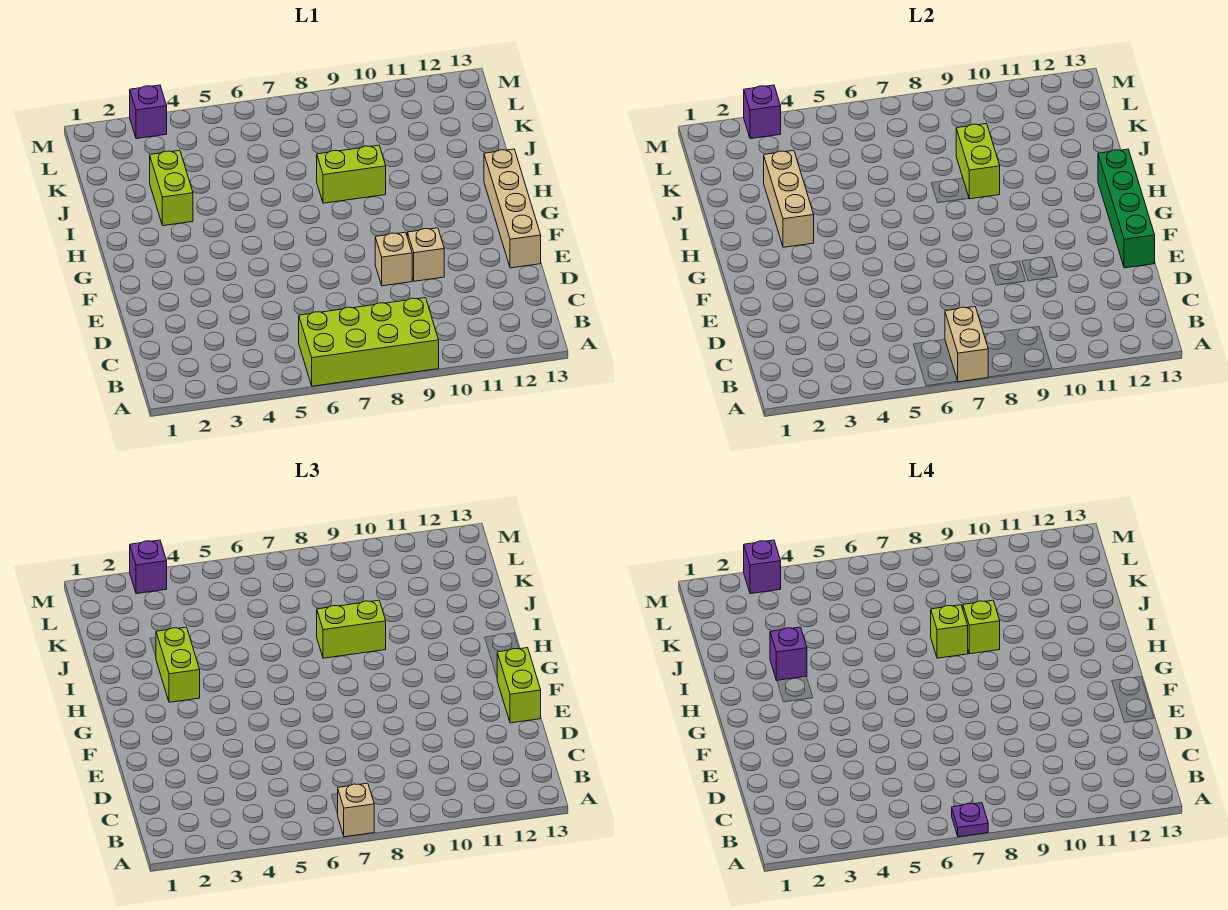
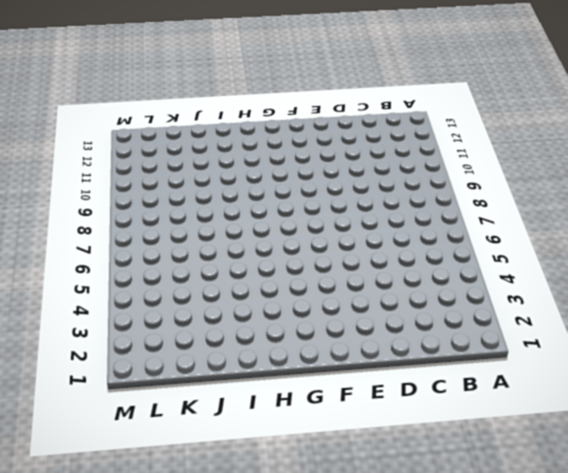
none -> lime brick A6:B9 level 1
none -> tan brick E9 level 1
none -> tan brick E10 level 1

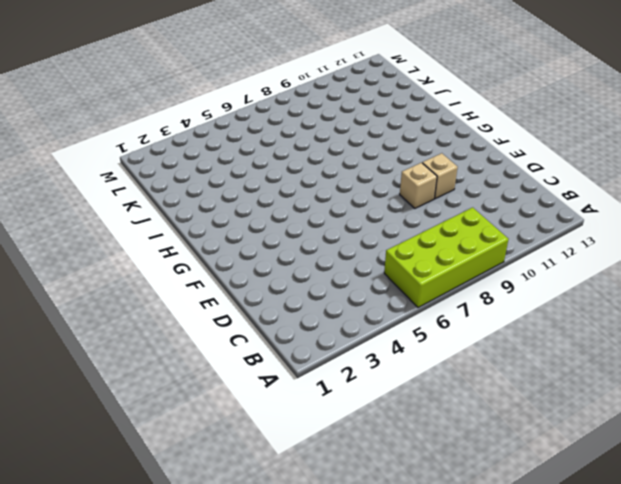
none -> tan brick E13:H13 level 1
none -> lime brick I3:J3 level 1
none -> lime brick I8:I9 level 1

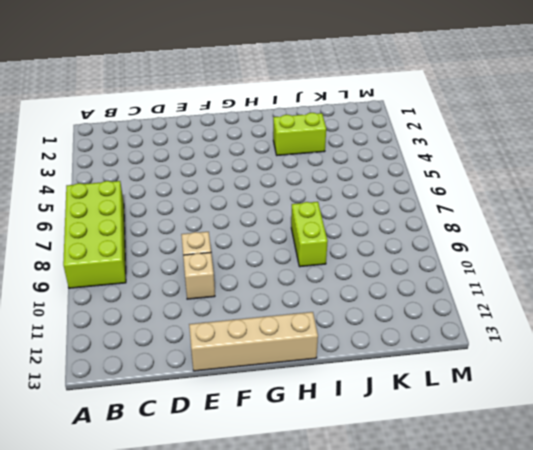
none -> purple brick M3 level 1
none -> tan brick A7:B7 level 2
none -> green brick E13:H13 level 2

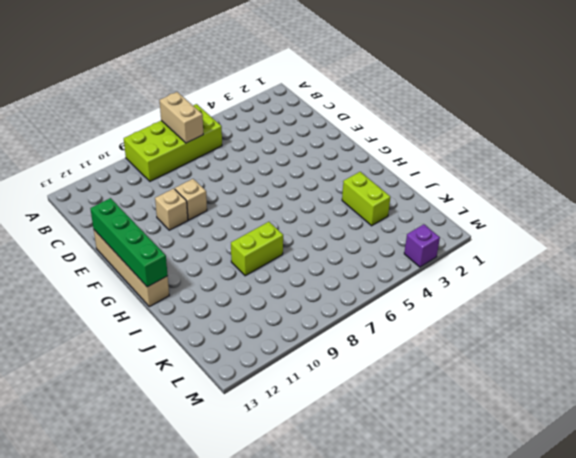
none -> tan brick H3:J3 level 2
none -> lime brick I9:J9 level 2
none -> purple brick M3 level 2

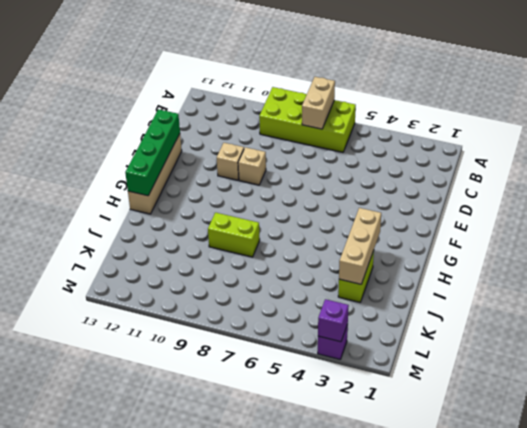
none -> lime brick I9:J9 level 2
none -> tan brick A7 level 3
none -> lime brick E13:F13 level 3

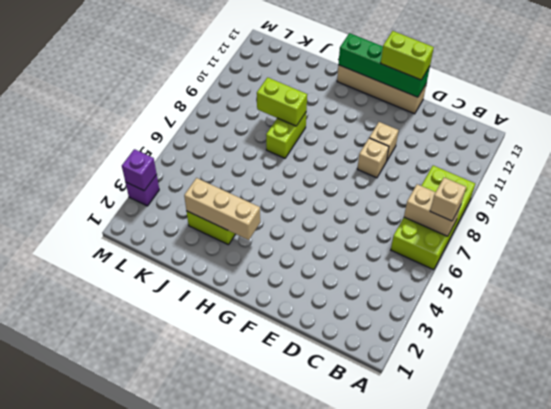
none -> lime brick H3:I3 level 3
none -> lime brick I8:I9 level 3
none -> purple brick M3 level 3

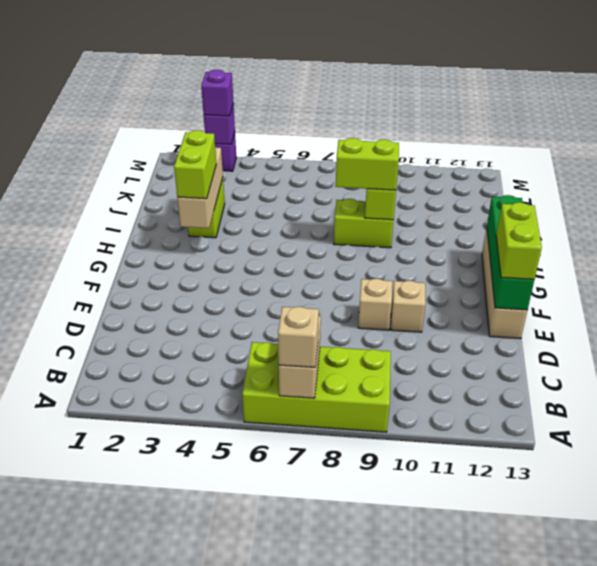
none -> purple plate A7 level 4
none -> purple brick I3 level 4
none -> lime brick I8 level 4

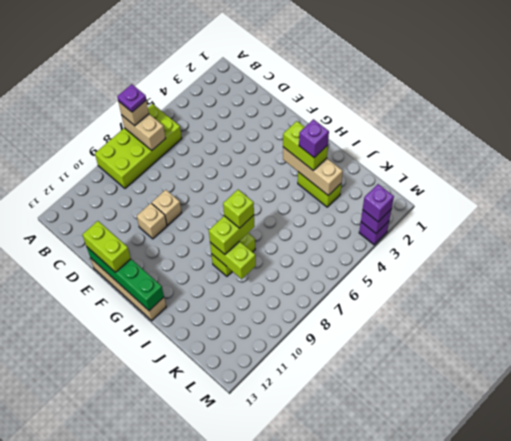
none -> lime brick I9 level 4
none -> purple brick M3 level 4

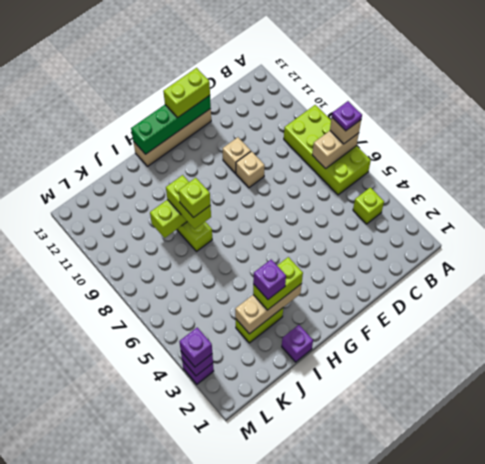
lime brick B4 level 1 -> lime brick I9 level 4
purple brick I1 level 1 -> purple brick M3 level 4

